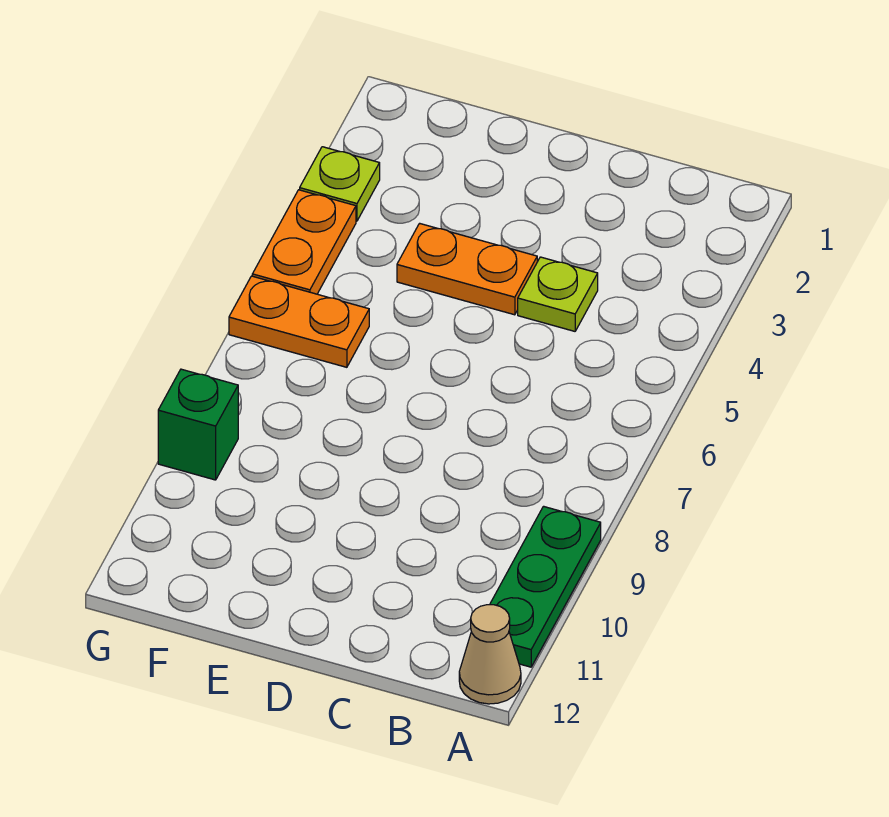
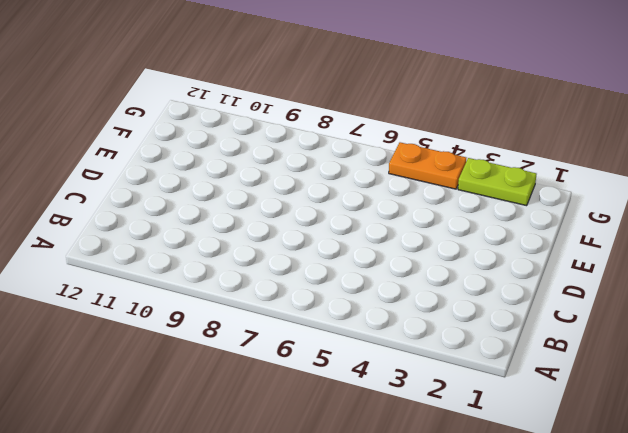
lime plate G2:G3 level 1 -> lime plate G3 level 1
none -> green plate A9:A11 level 1
none -> tan cone A12 level 1

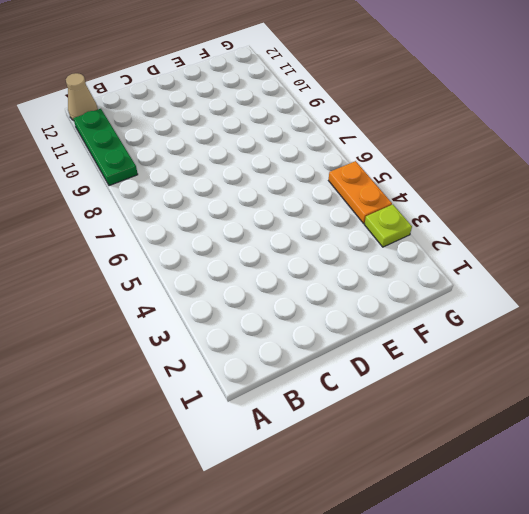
none -> lime plate C4 level 1
none -> orange plate D4:E4 level 1

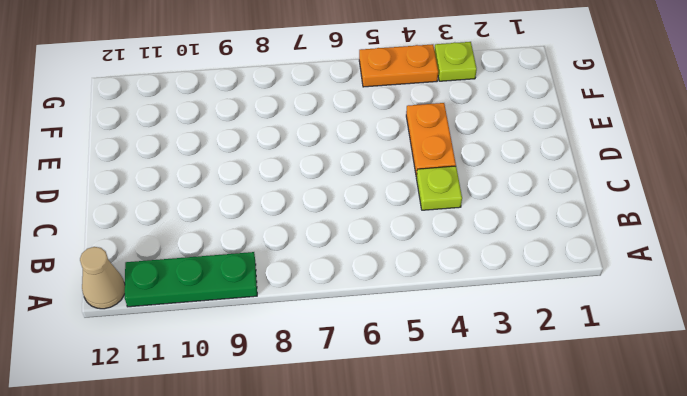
none -> orange plate F6:G6 level 1
none -> green brick G9 level 1

